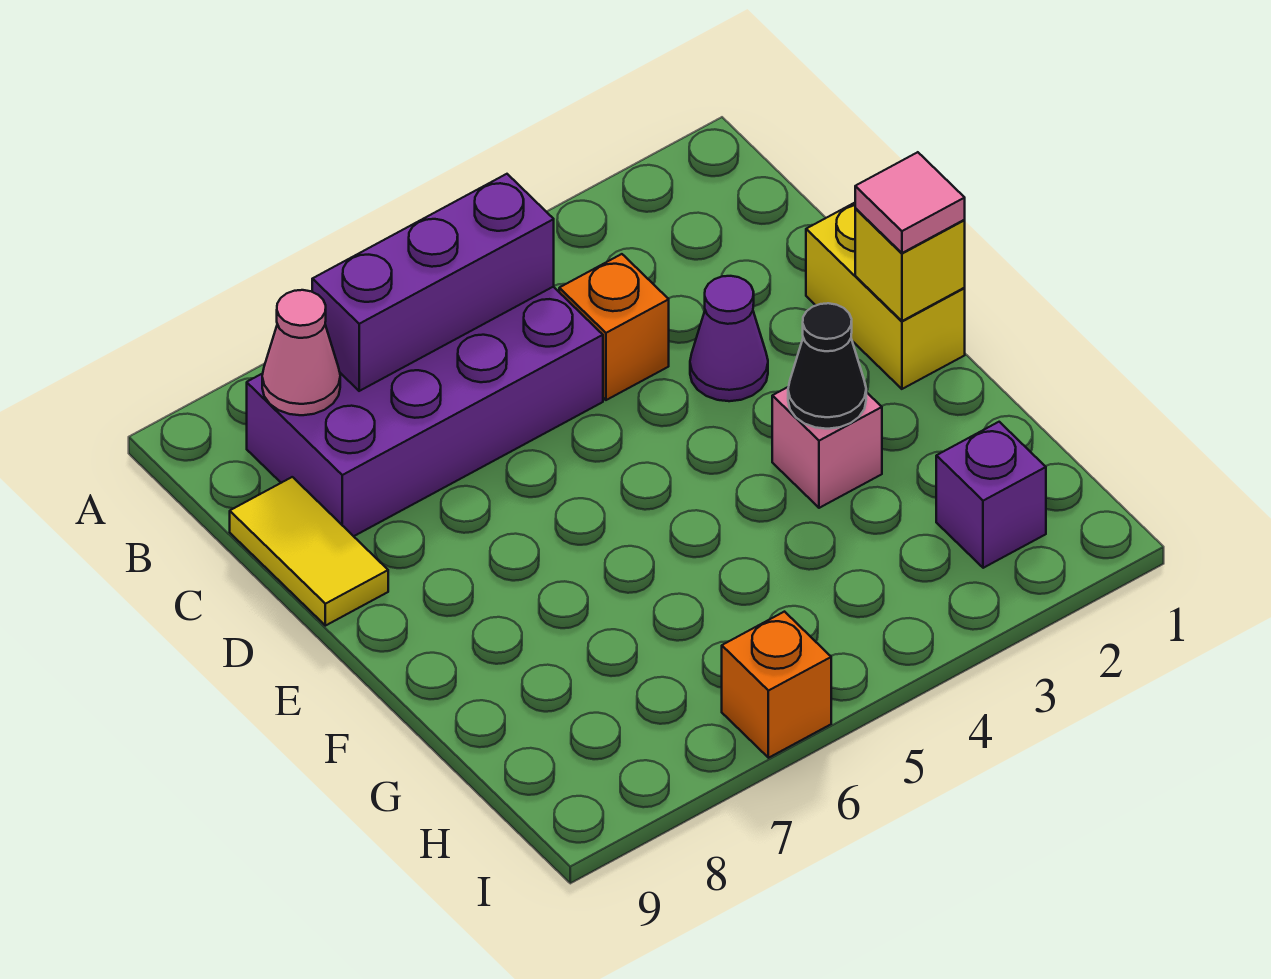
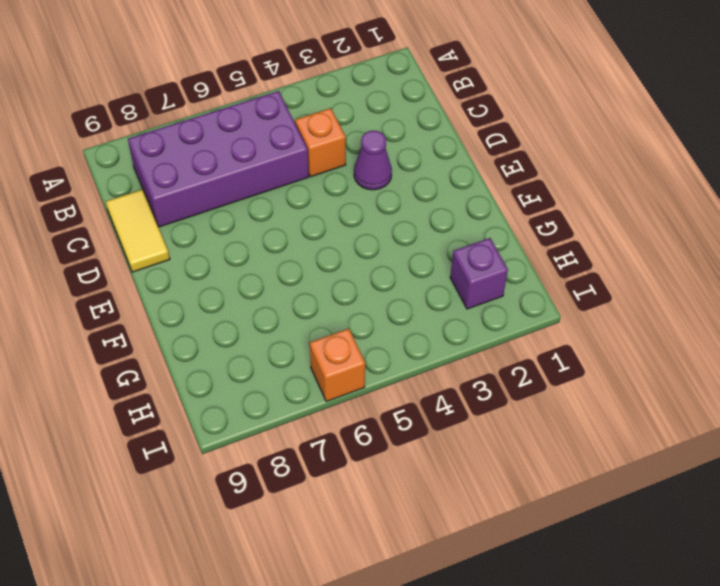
none -> yellow brick D1:E1 level 1
none -> pink brick F3 level 1
none -> purple brick B5:B7 level 2

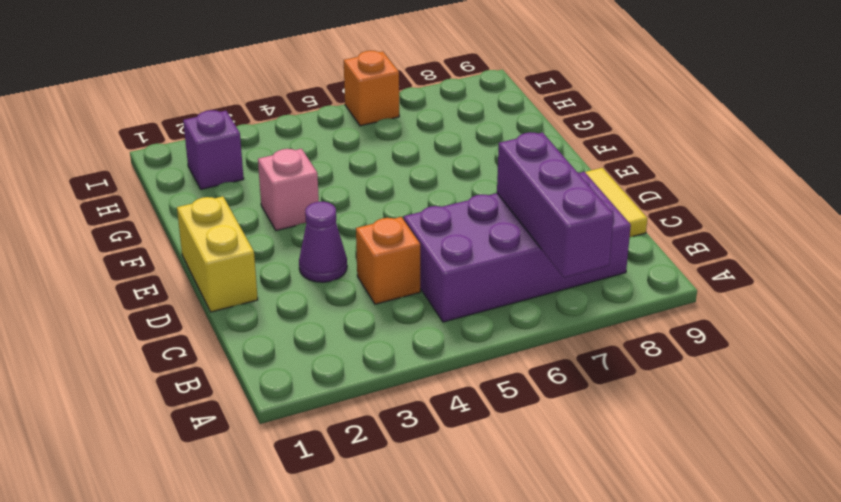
purple brick A7:C7 level 2 -> purple brick B5:B7 level 2
none -> pink cone B8 level 2
none -> yellow brick E1 level 2
none -> black cone F3 level 2

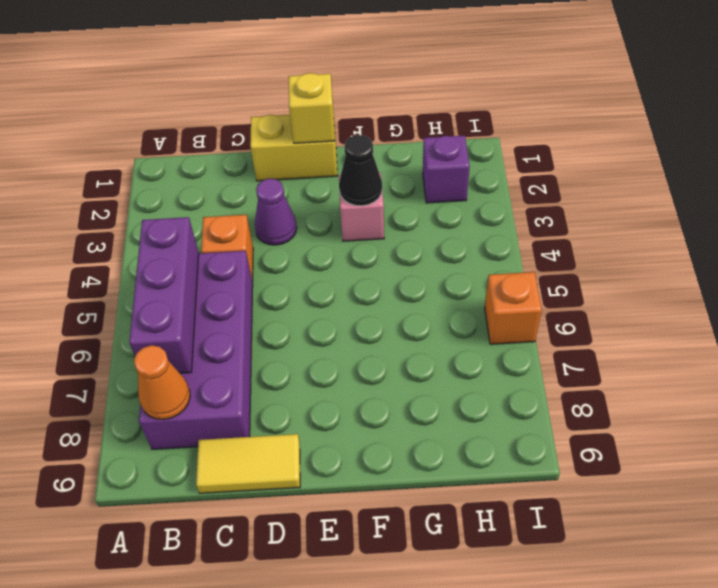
orange cone B8 level 2 -> pink cone B8 level 2
none -> pink tile E1 level 3

